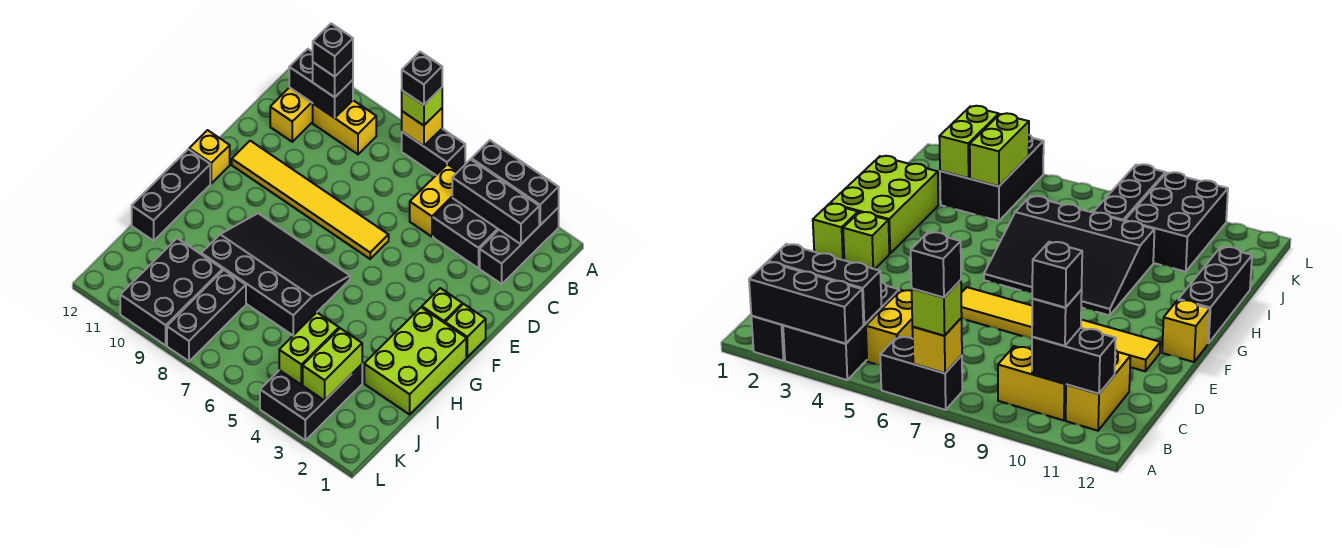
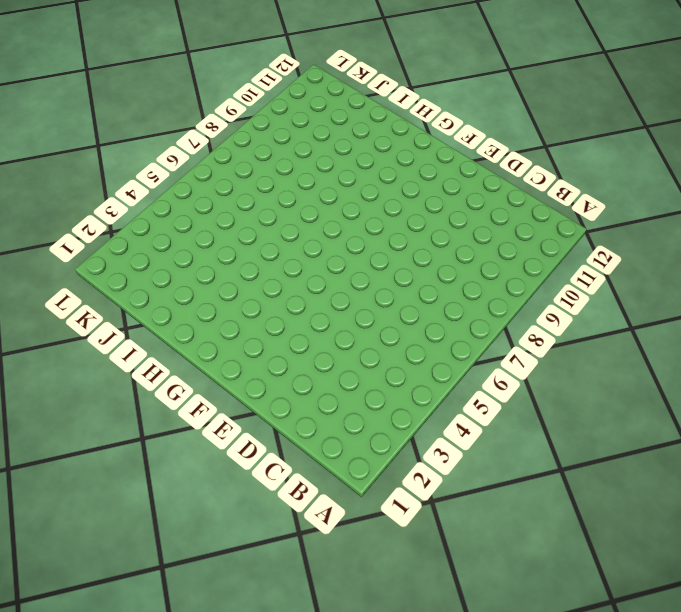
none -> black brick A2:C2 level 1
none -> black brick A3:C4 level 1
none -> black brick A6:A7 level 1

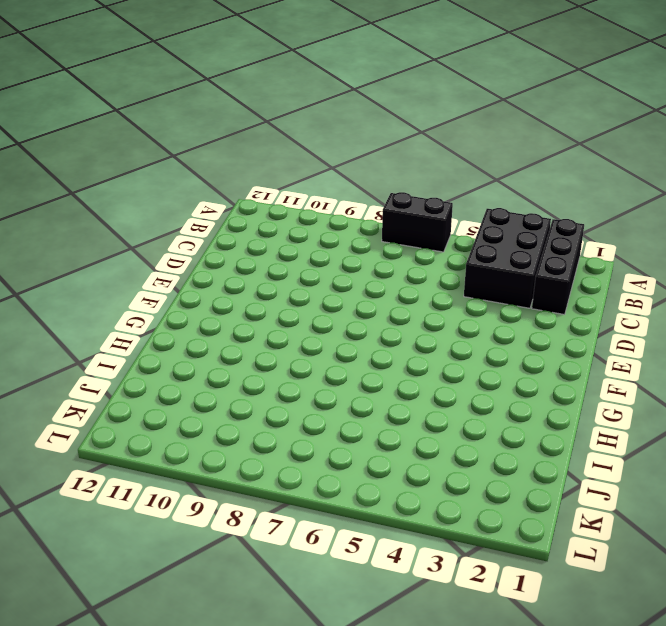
none -> yellow brick B5:C5 level 1
none -> yellow brick B9:B10 level 1
none -> yellow brick B11:C11 level 1

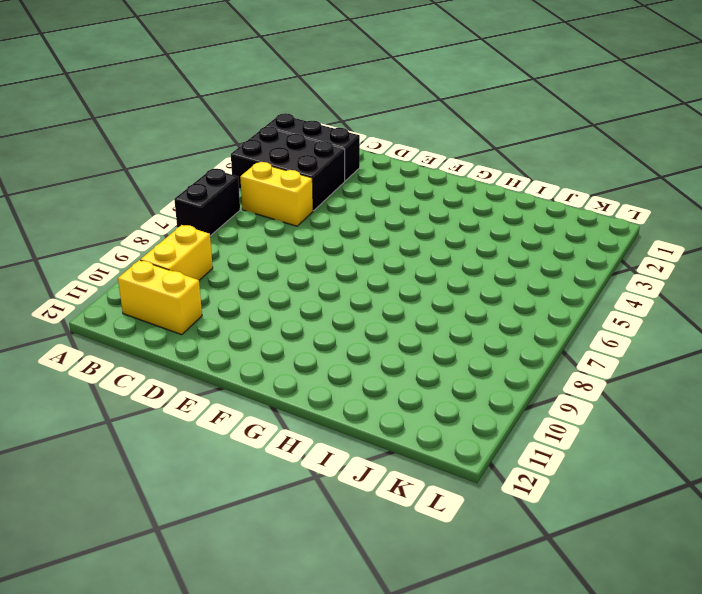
none -> yellow tile E6:E11 level 1
none -> lime brick F1 level 1
none -> lime brick F2 level 1

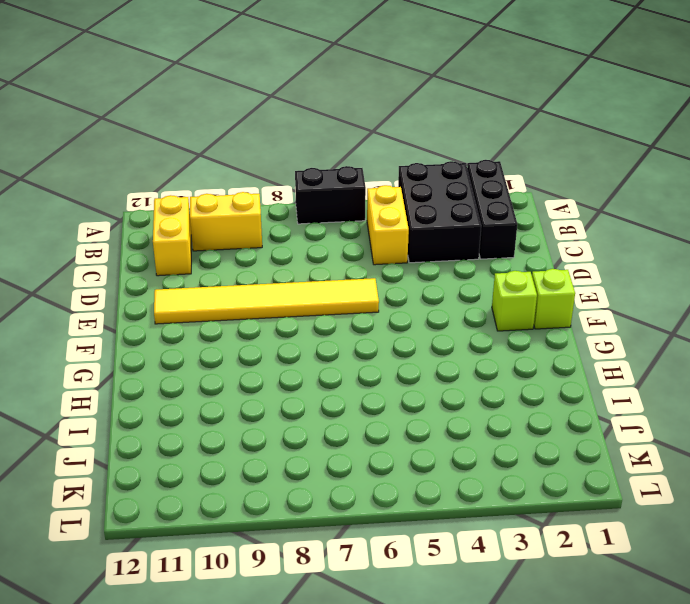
none -> yellow brick F12 level 1
none -> lime brick G1:I2 level 1
none -> black slope G6:I9 level 1 top I

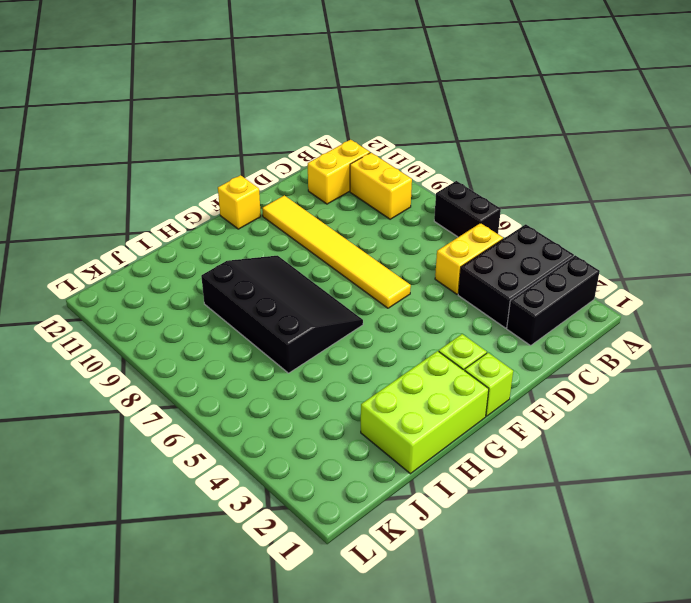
none -> black brick G12:I12 level 1
none -> black brick J3:L4 level 1
none -> black brick J8:L8 level 1

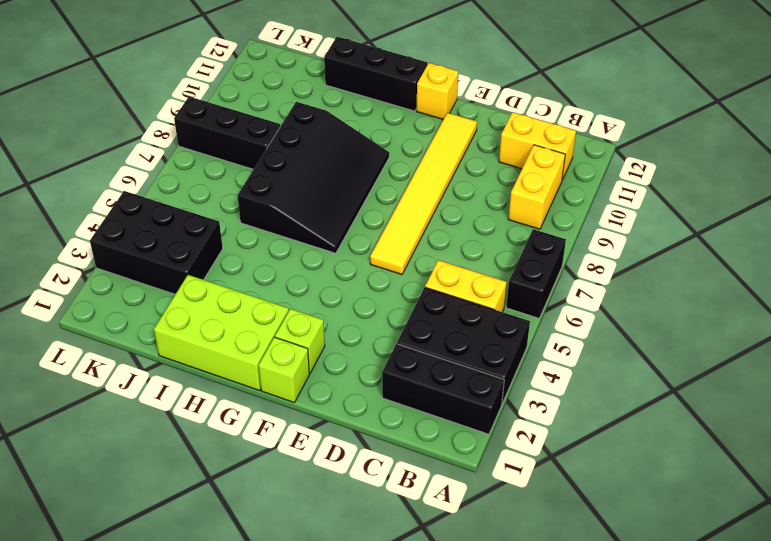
none -> black brick J9:L10 level 1
none -> black brick A2:A4 level 2
none -> yellow brick A7 level 2

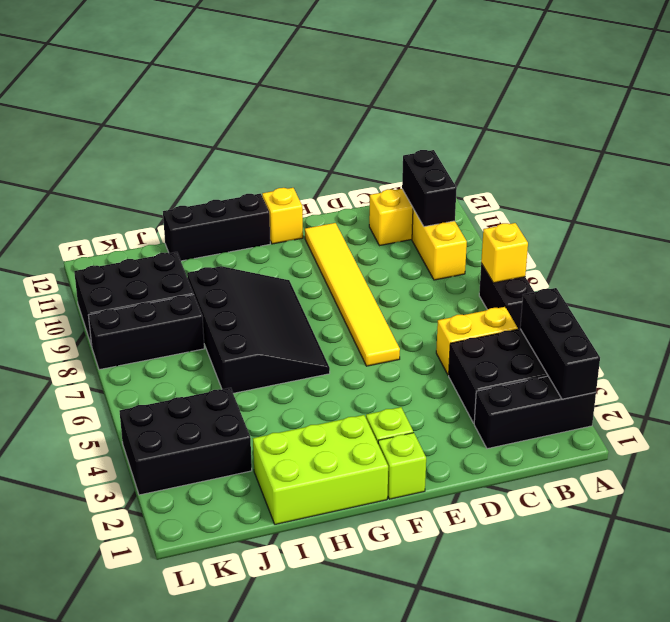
none -> black brick B2:B4 level 2
none -> lime brick J3:K3 level 2
none -> lime brick J4:K4 level 2

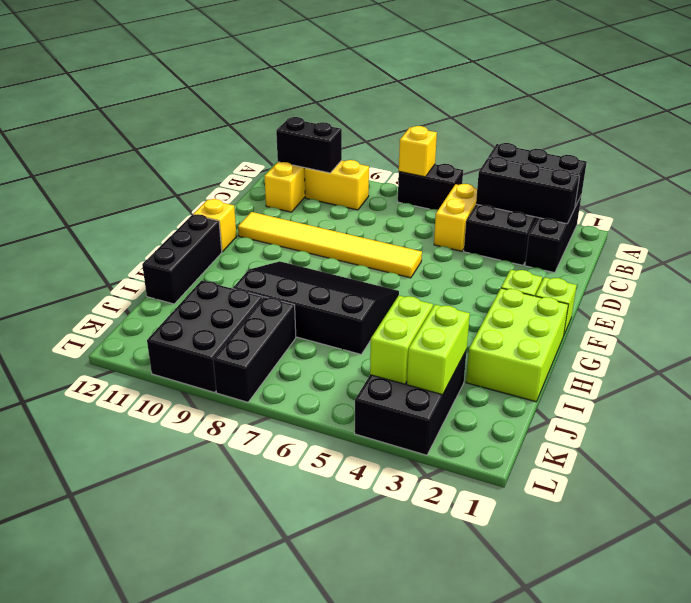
none -> lime brick A7 level 3
none -> black brick B10 level 3
none -> black brick A7 level 4

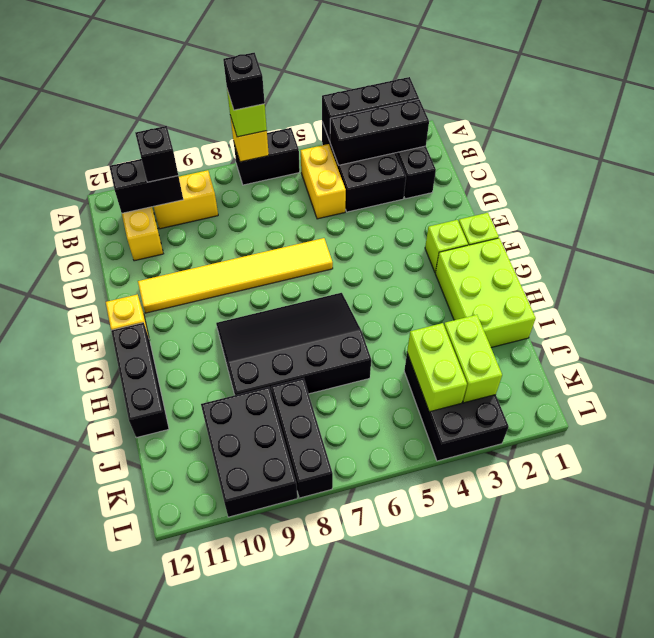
none -> black brick B10 level 4

